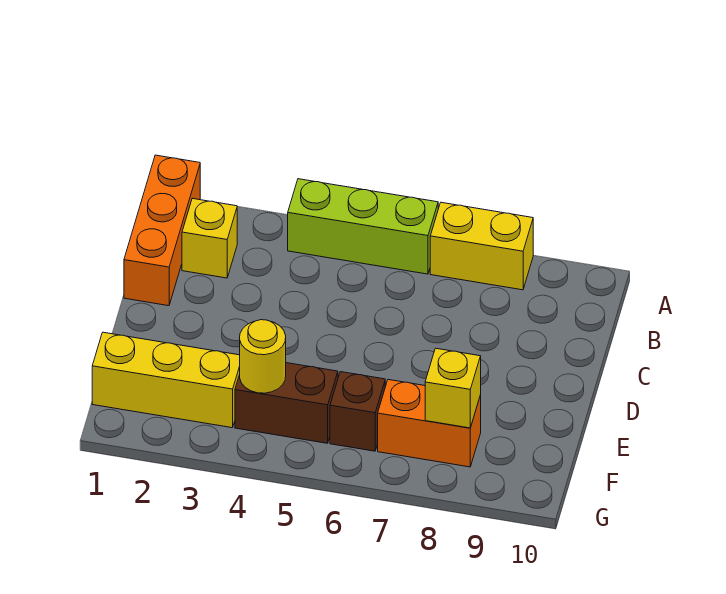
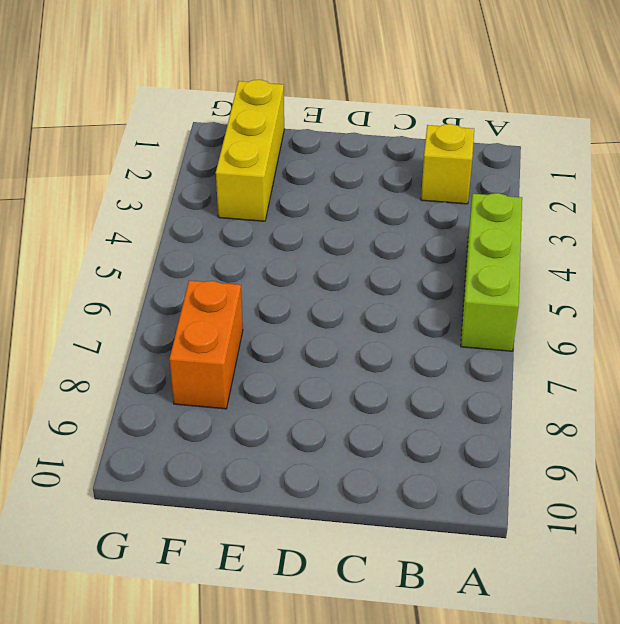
none -> orange brick A1:C1 level 1
none -> yellow brick A7:A8 level 1

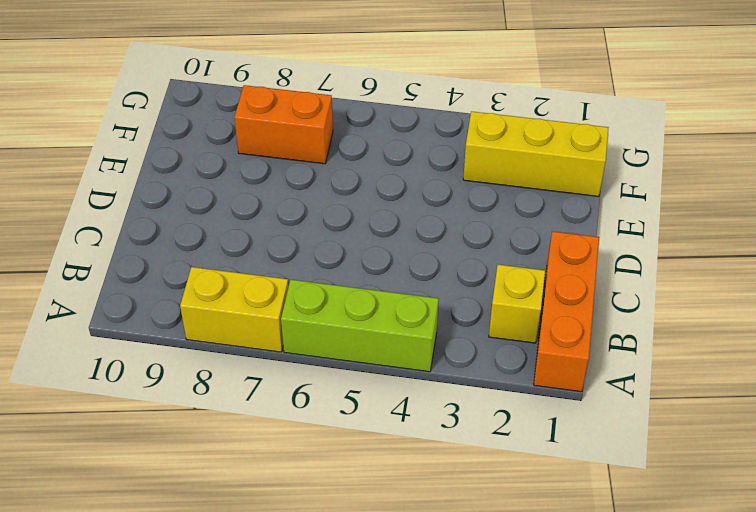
none -> brown brick F4:F5 level 1
none -> brown brick F6 level 1

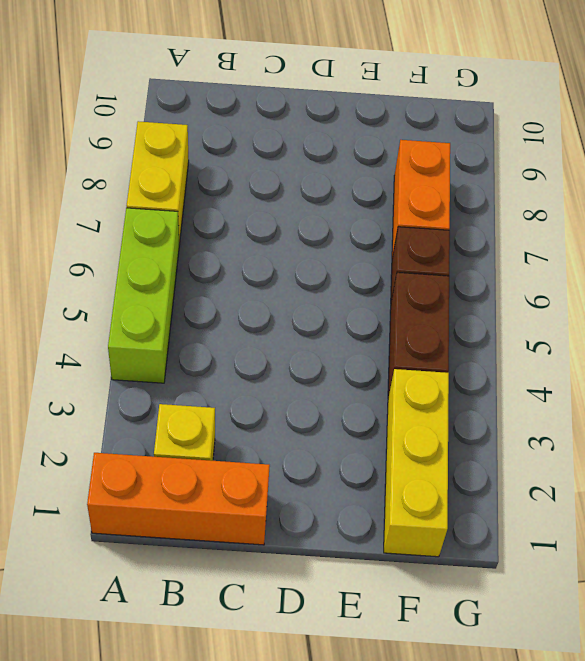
none -> yellow round brick F4 level 2
none -> yellow brick F8 level 2

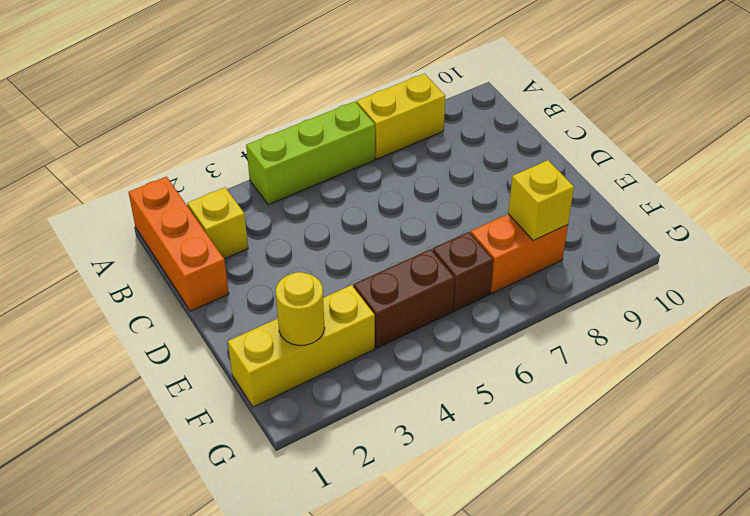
yellow round brick F2 level 2 -> yellow round brick F4 level 2

